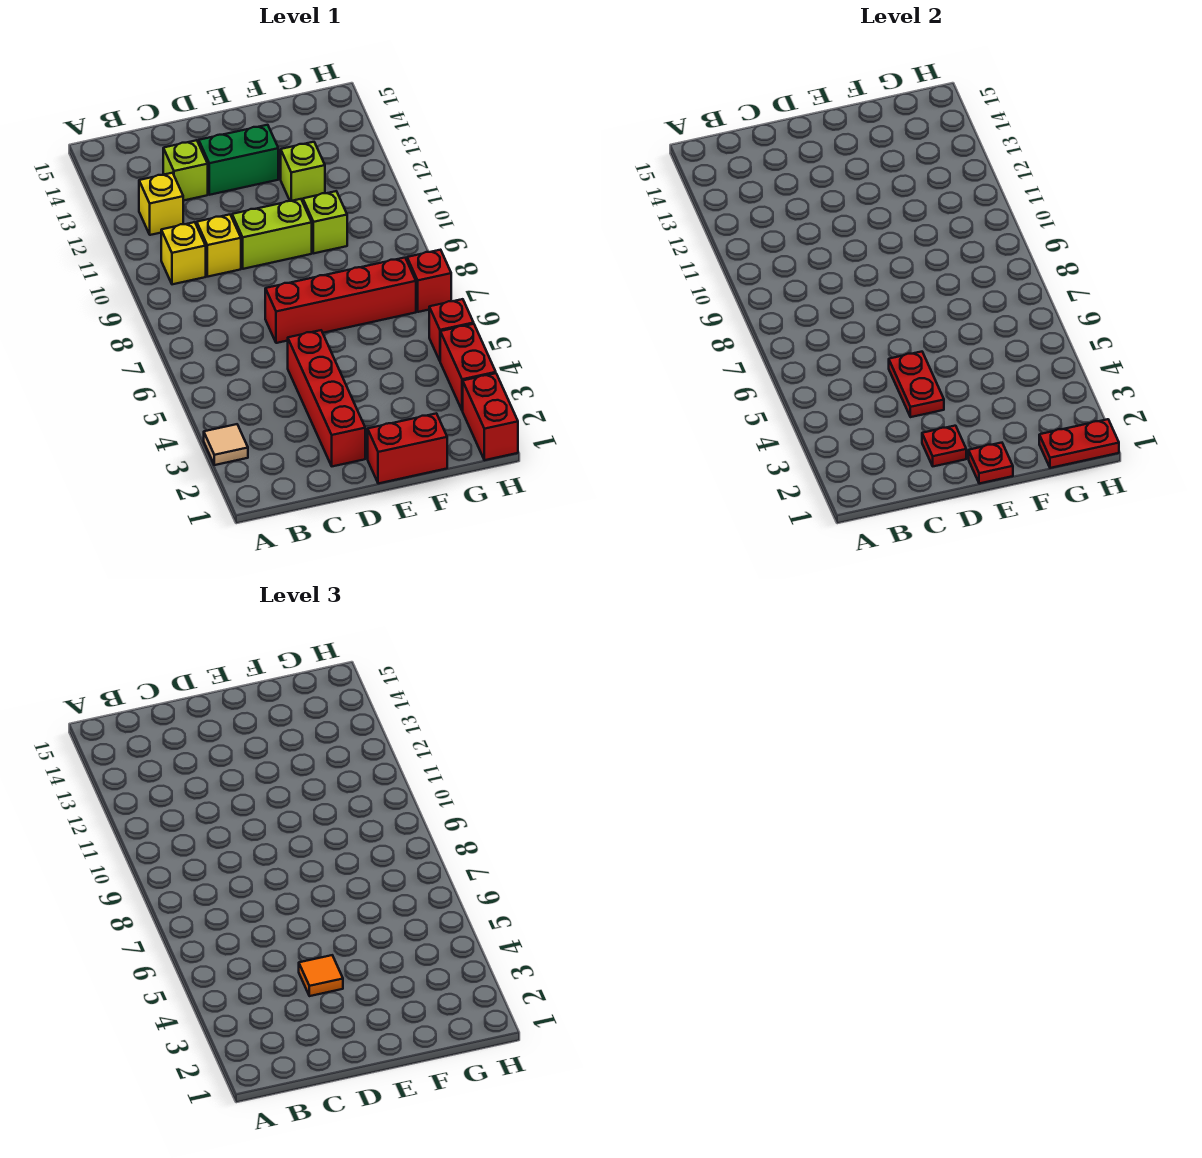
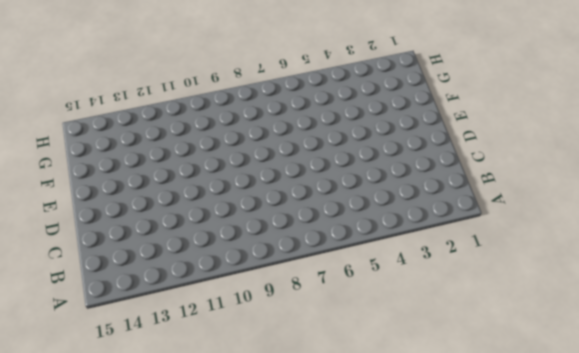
none -> tan tile A3 level 1
none -> yellow brick B10 level 1
none -> yellow brick B12 level 1

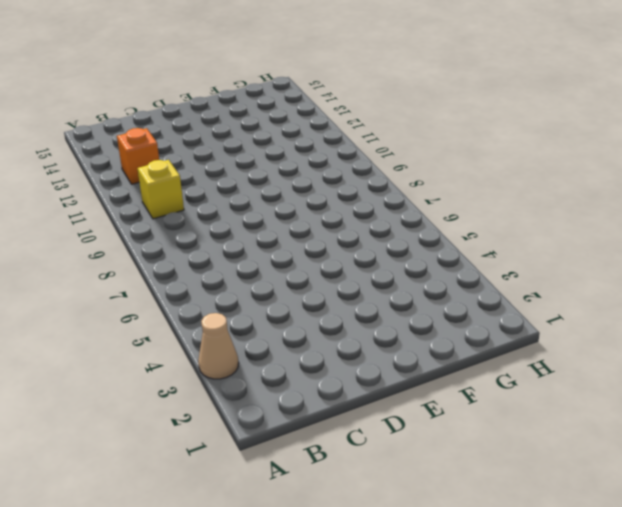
tan cone A3 level 1 -> tan tile A3 level 1
orange brick B12 level 1 -> yellow brick B12 level 1
none -> yellow brick C10 level 1
none -> lime brick C13 level 1
none -> red brick D2:D5 level 1

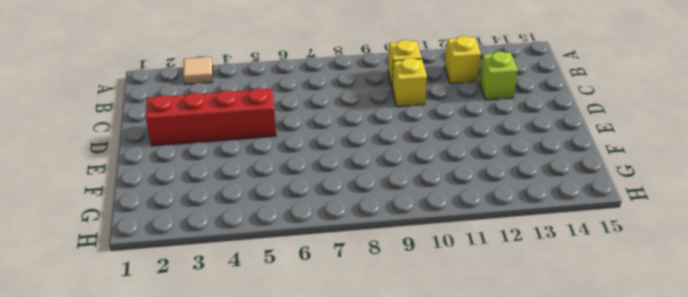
none -> red brick D7:G7 level 1
none -> lime brick D10:E10 level 1
none -> green brick D13:E13 level 1

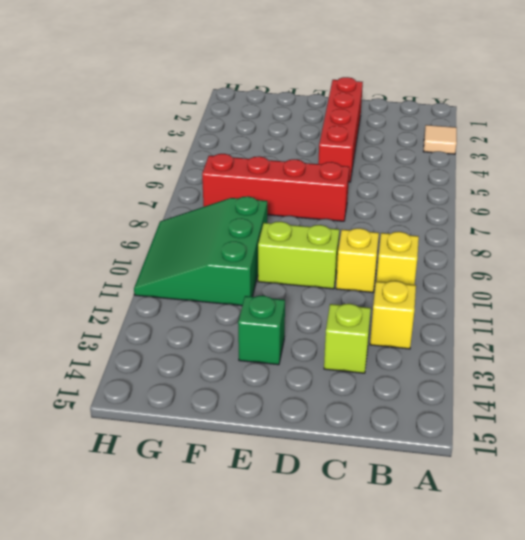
green brick E13 level 1 -> green brick D13:E13 level 1
green slope F9:H11 level 1 top F -> lime brick F10 level 1
none -> red brick E1:F1 level 1
none -> lime brick F12 level 1
none -> red brick H1:H2 level 1

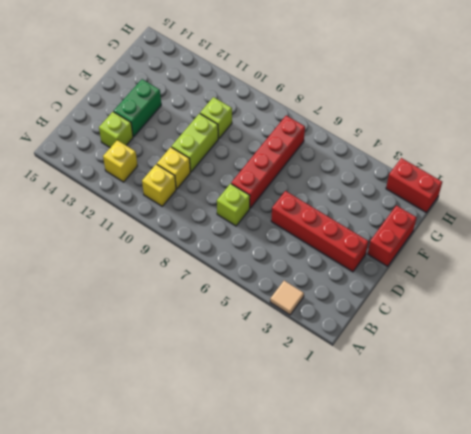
lime brick C7 level 1 -> lime brick F12 level 1
none -> red brick H3:H4 level 1
none -> red brick H5 level 1
none -> red brick H7 level 1

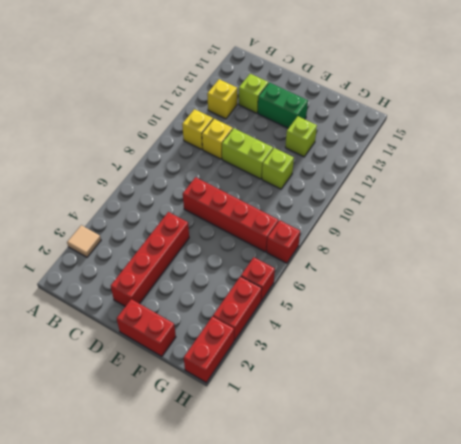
none -> red plate D2 level 2
none -> red plate D4:D5 level 2
none -> red plate E1 level 2

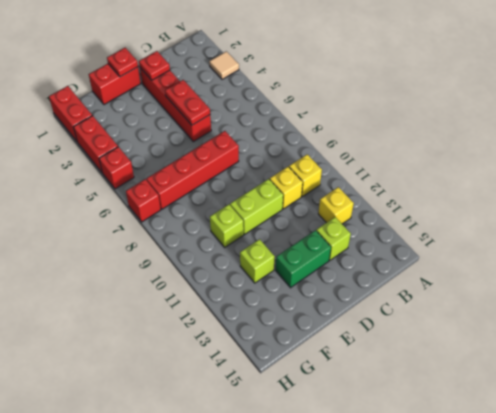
none -> red plate G1:H1 level 2
none -> orange tile D4 level 3

